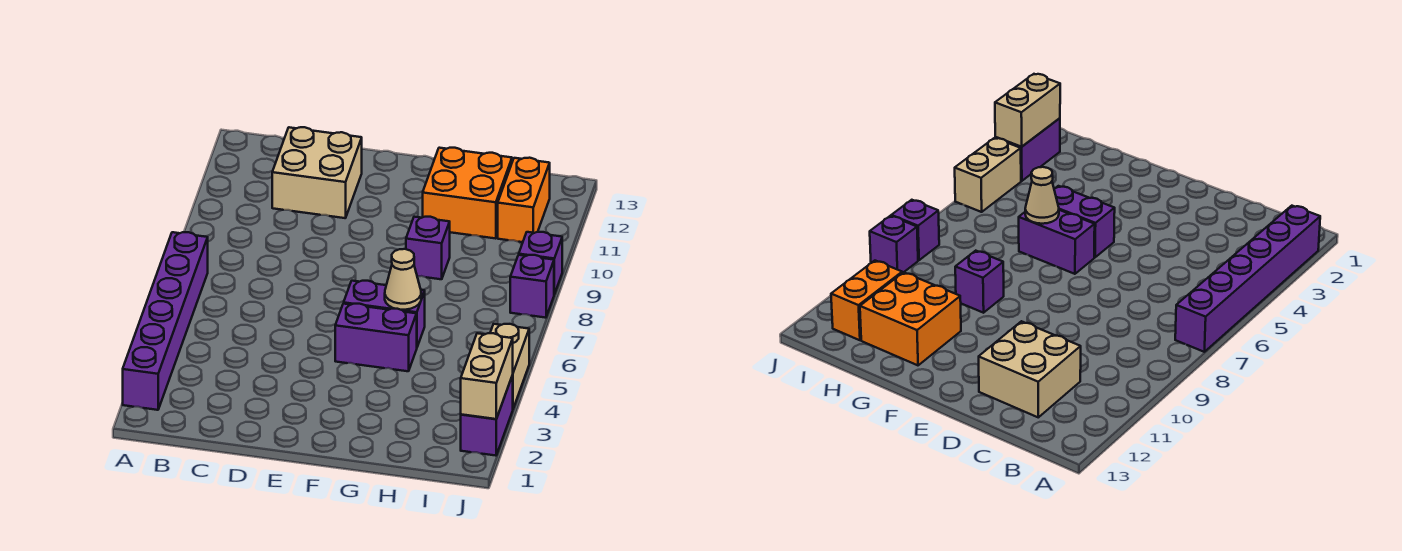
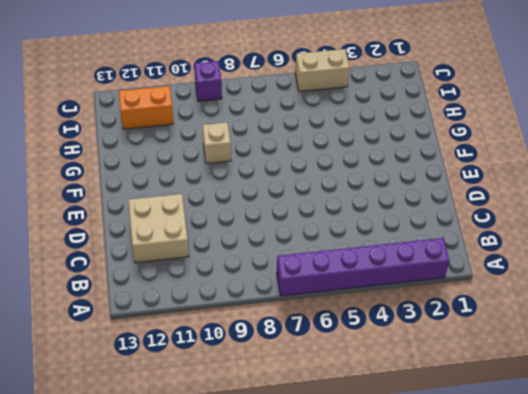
tan brick G9 level 1 -> purple brick G9 level 1
none -> purple brick F5:G5 level 1
none -> purple brick F6:G6 level 1
none -> orange brick G11:H12 level 1

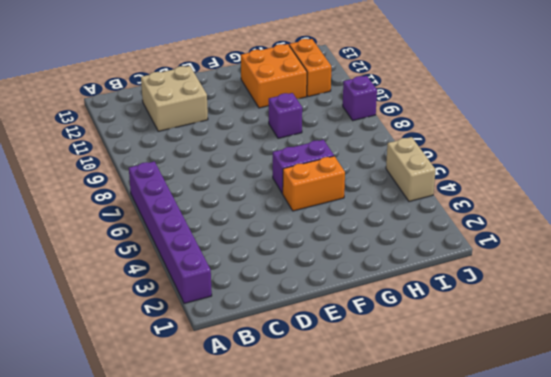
orange brick F5:G5 level 1 -> purple brick F5:G5 level 1
none -> purple brick J2:J3 level 1
none -> purple brick J8 level 1
none -> tan cone G6 level 2

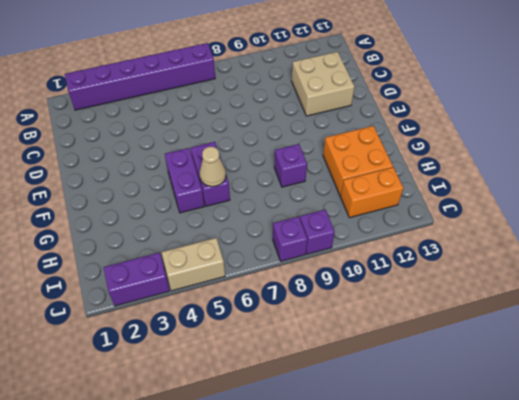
none -> tan brick J2:J3 level 2

